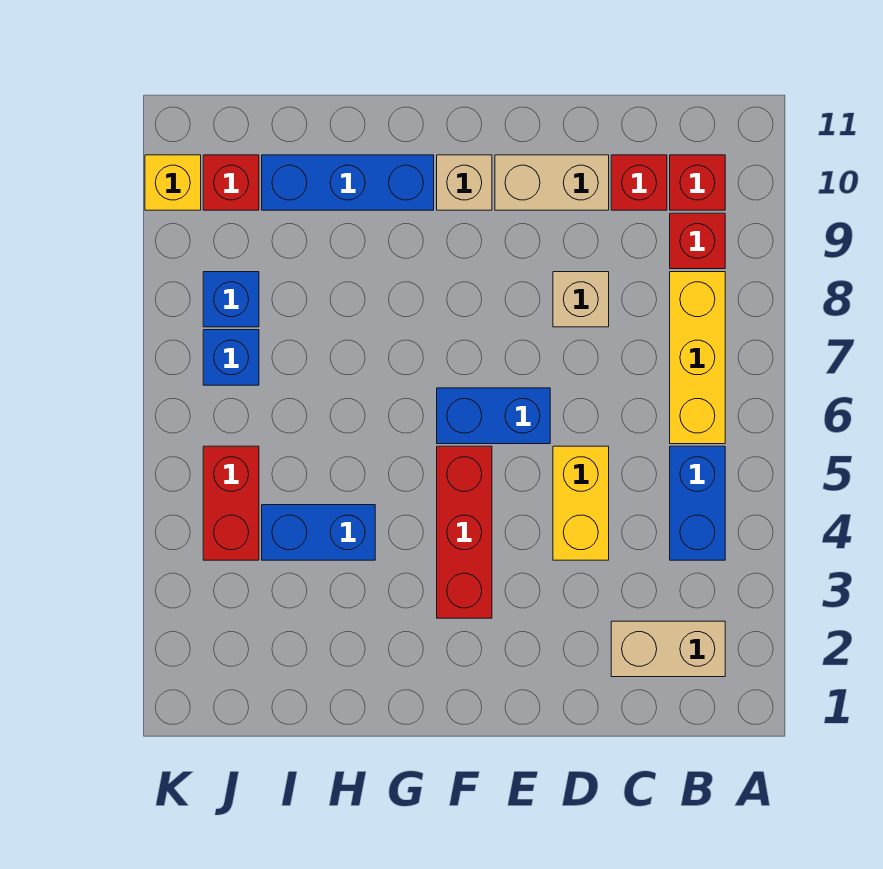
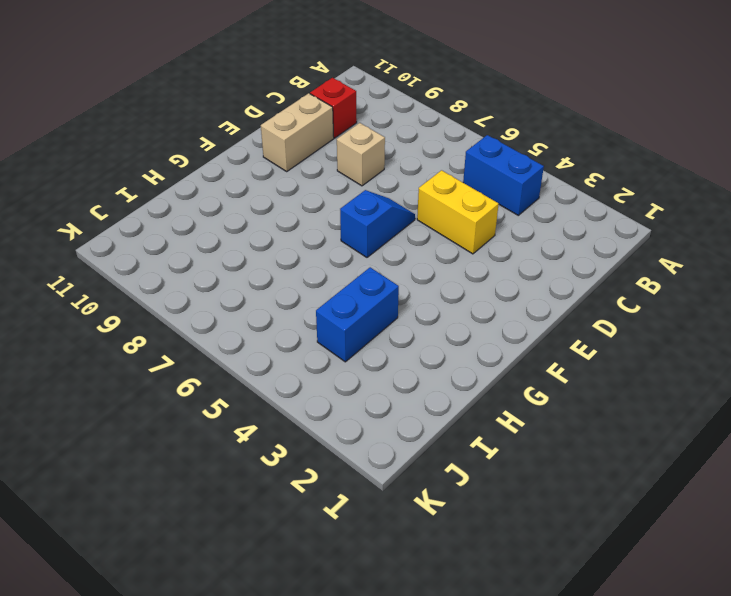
blue slope E6:F6 level 1 top F -> blue brick E6:F6 level 1
none -> tan brick B2:C2 level 1
none -> yellow brick B6:B8 level 1
none -> red brick B9 level 1

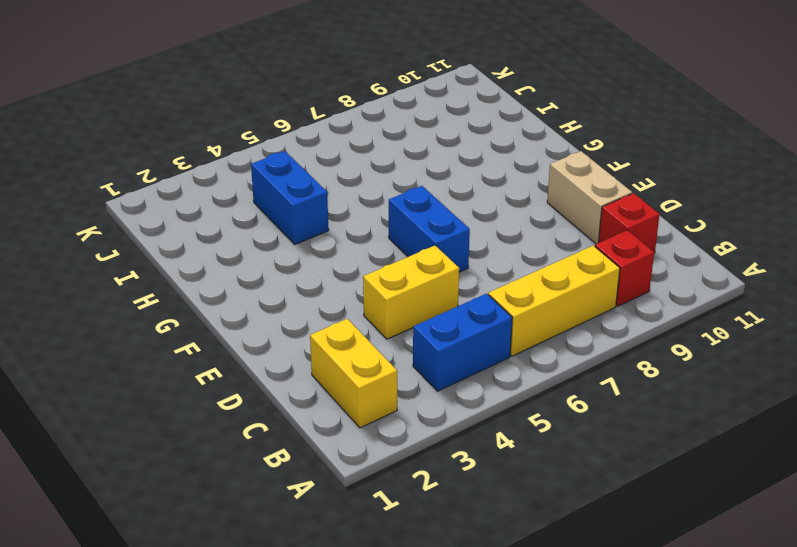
yellow brick B2:C2 level 1 -> tan brick B2:C2 level 1
none -> red brick B10 level 1
none -> tan brick D8 level 1
none -> red brick F3:F5 level 1

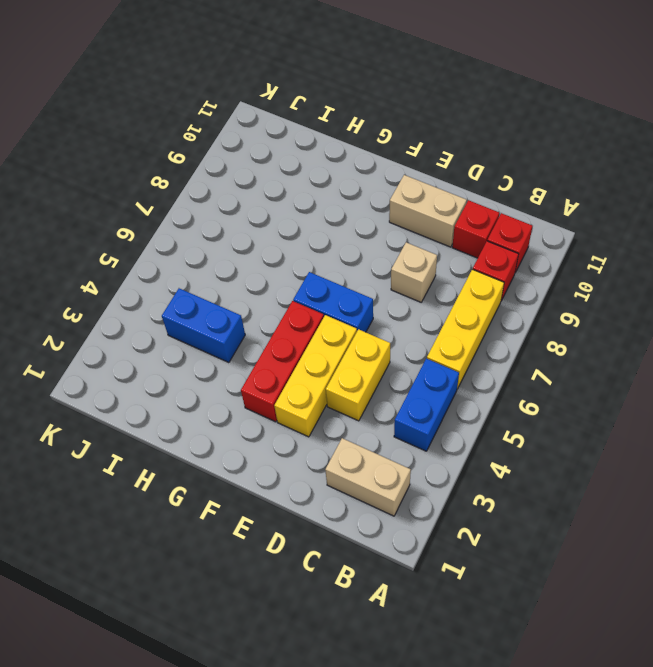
yellow brick E3:E5 level 1 -> none
none -> tan brick F10 level 1
none -> blue brick G10:I10 level 1
none -> red brick J4:J5 level 1

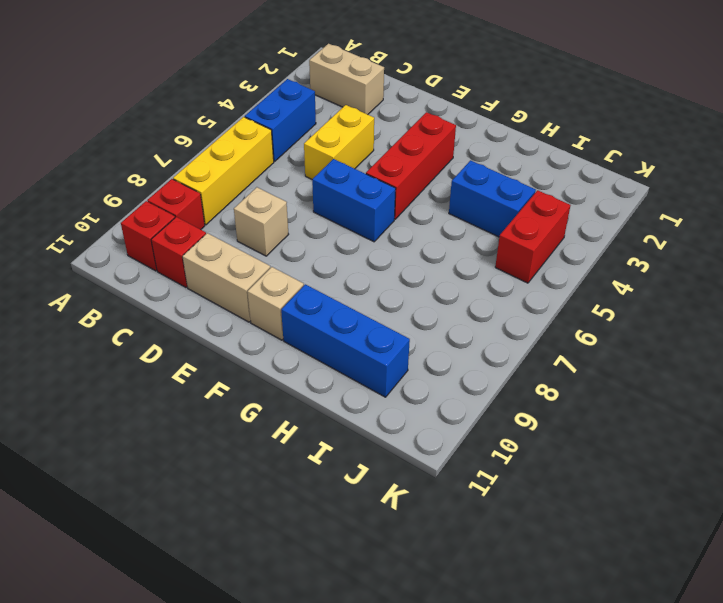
none -> blue brick J7 level 1
none -> blue brick J8 level 1
none -> red brick J10 level 1

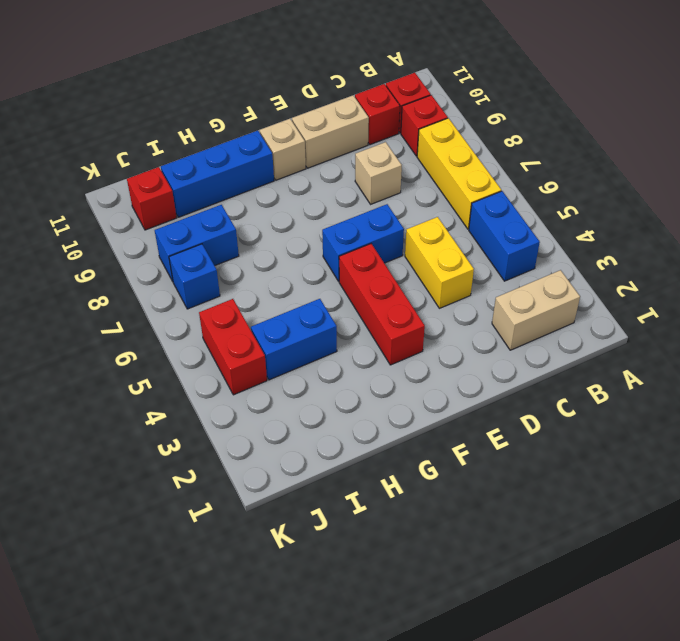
blue brick I8:J8 level 1 -> blue brick J8 level 1
none -> yellow brick K10 level 1

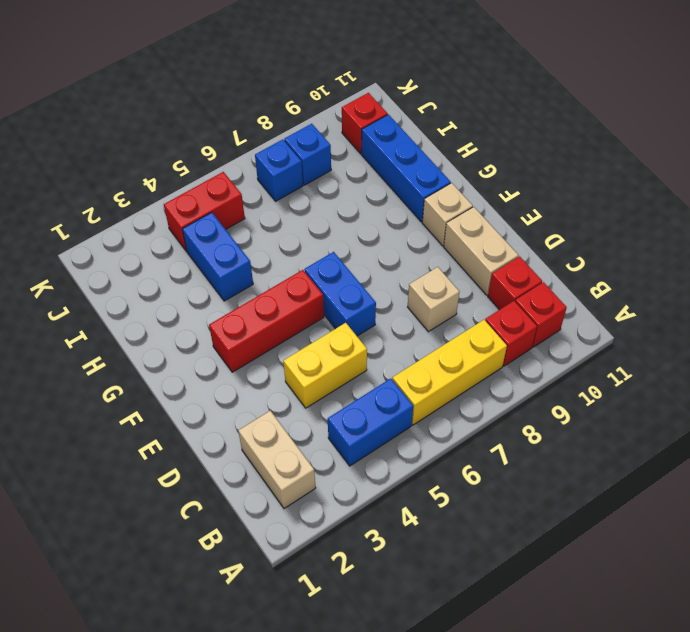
none -> yellow brick K10 level 1

